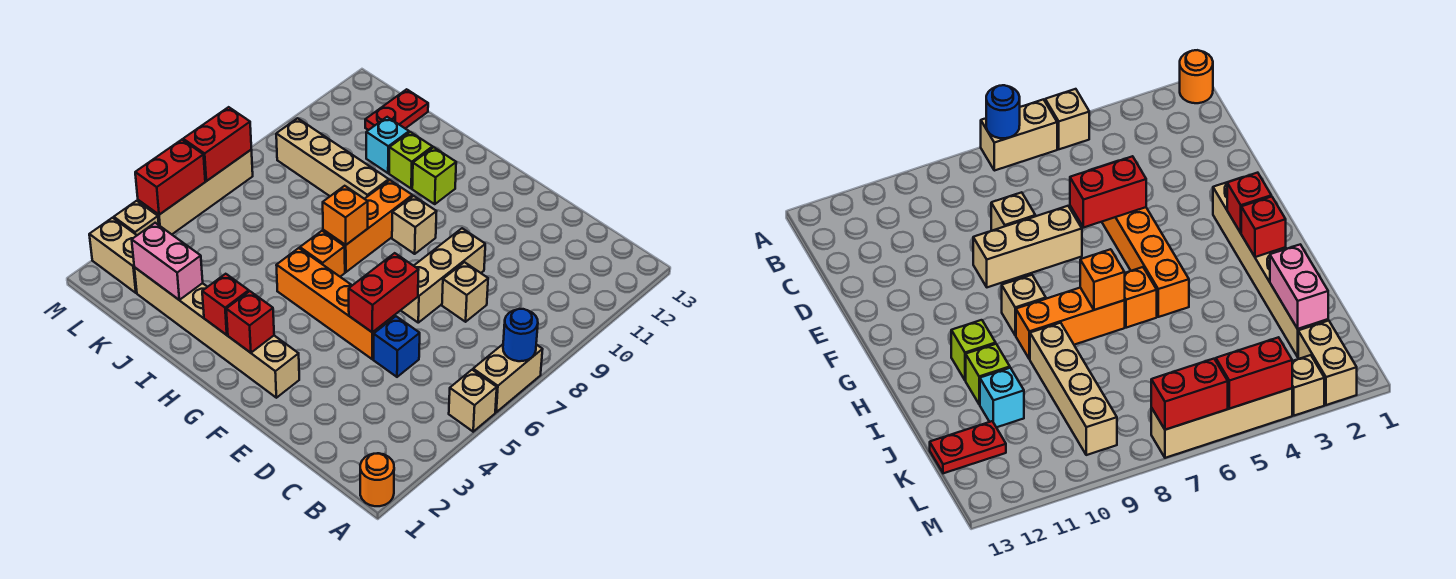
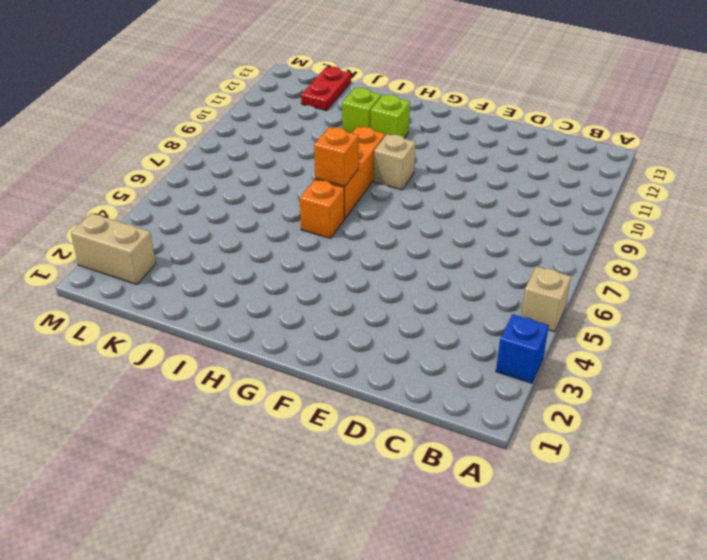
blue brick A3 level 1 -> blue brick D5 level 1
none -> orange round brick A1 level 1
none -> tan brick A6:A7 level 1
none -> tan brick D8 level 1

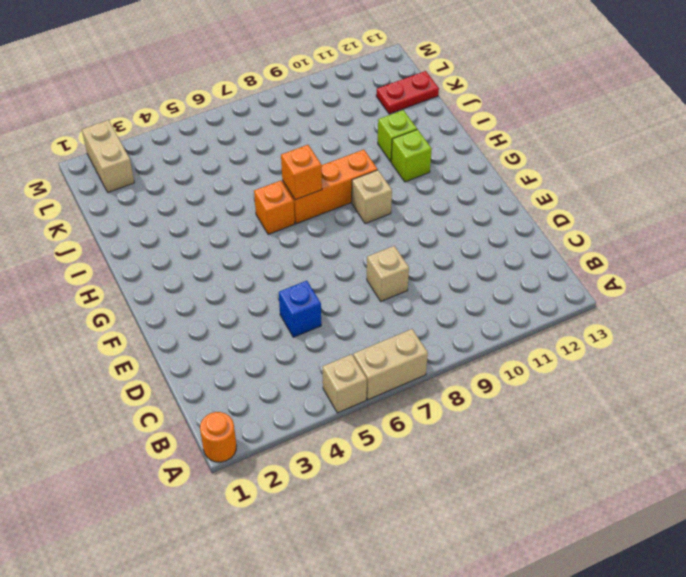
none -> orange brick E5:H5 level 1
none -> tan brick E7:E9 level 1
none -> tan brick F2:K2 level 1

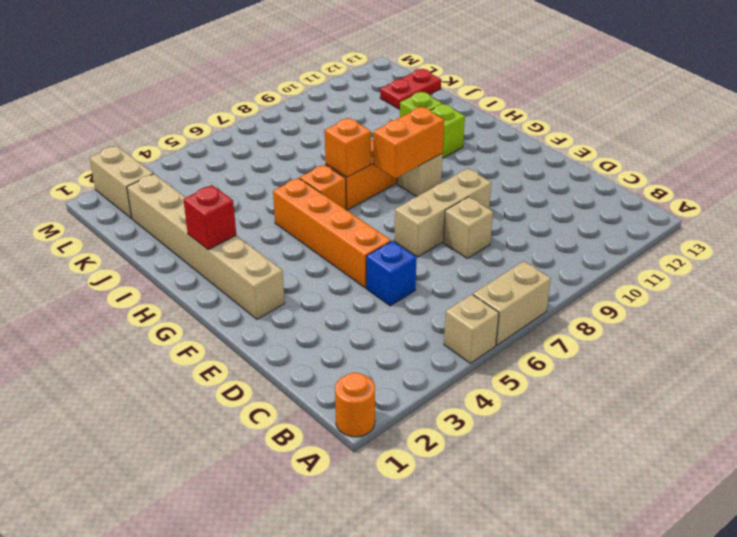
orange brick G8:G9 level 2 -> none
none -> tan brick I9:L9 level 1
none -> cyan brick J11 level 1
none -> tan brick M3 level 1

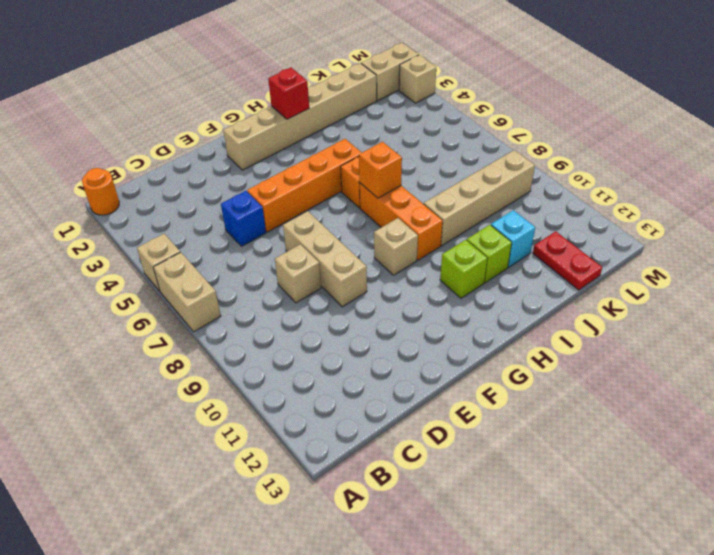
none -> tan brick M4:M7 level 1
none -> blue round brick A7 level 2
none -> red brick E5:E6 level 2

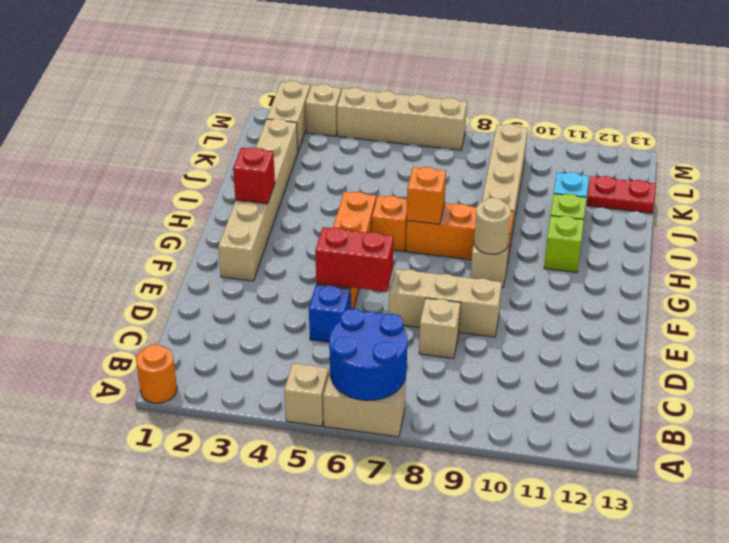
blue round brick A6:B7 level 2 -> blue round brick A7 level 2
tan round brick G9 level 2 -> none
none -> red brick G2 level 2
none -> pink brick J2:K2 level 2
none -> red brick M4:M5 level 2

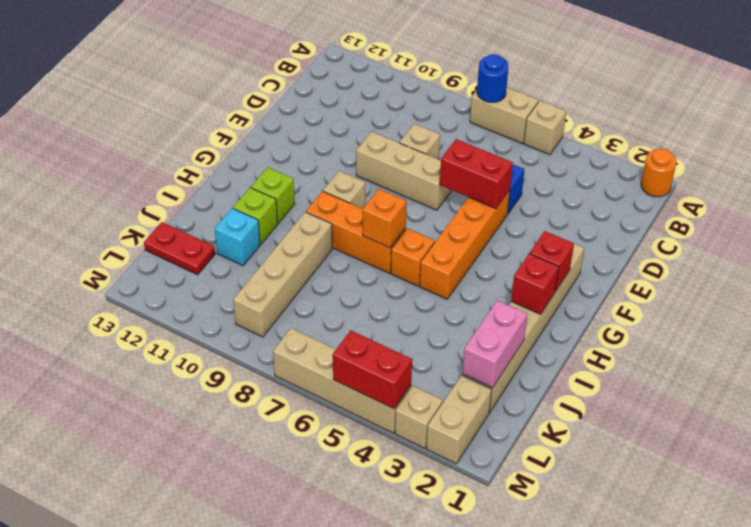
none -> red brick M6:M7 level 2

